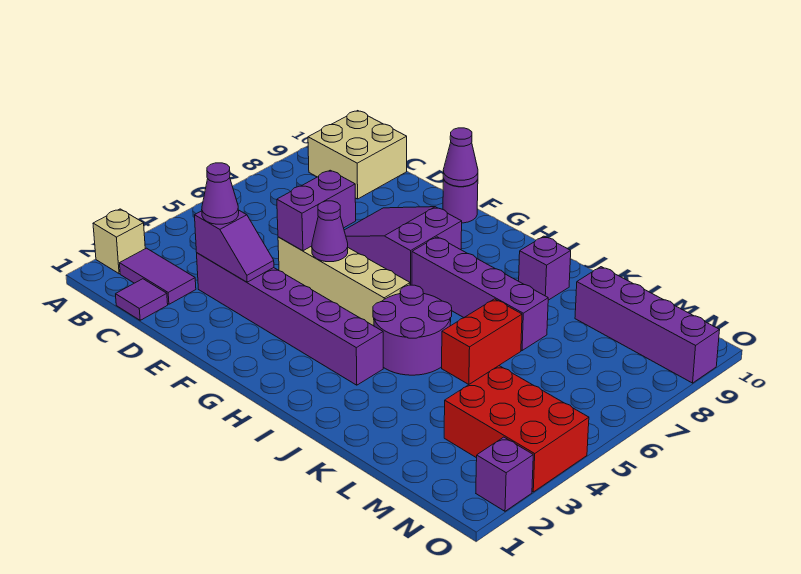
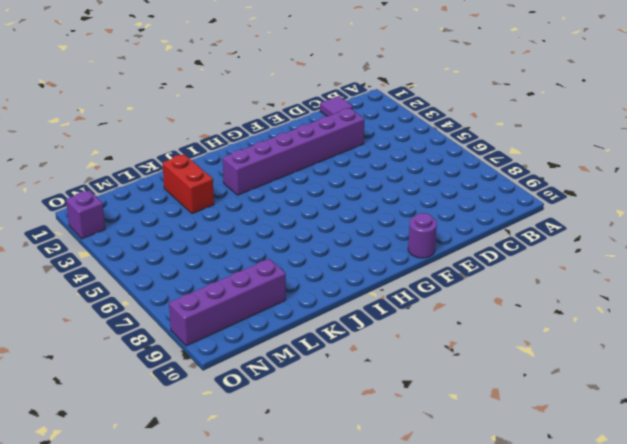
red brick K2:K3 level 1 -> red brick K5:K6 level 1
none -> tan brick A2 level 1
none -> purple tile B2:C2 level 1
none -> tan brick B9:C10 level 1

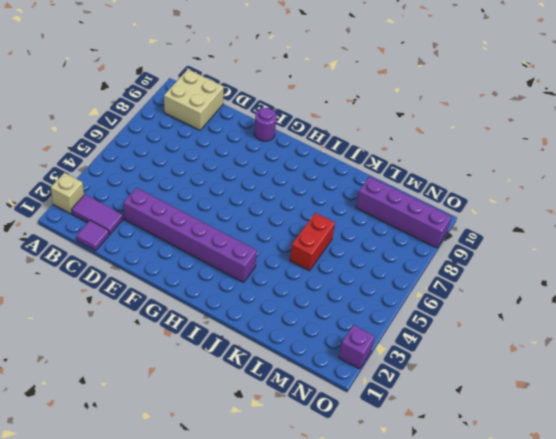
none -> tan brick E5:H5 level 1
none -> purple slope E7:G8 level 1 top G
none -> purple brick H7:K7 level 1

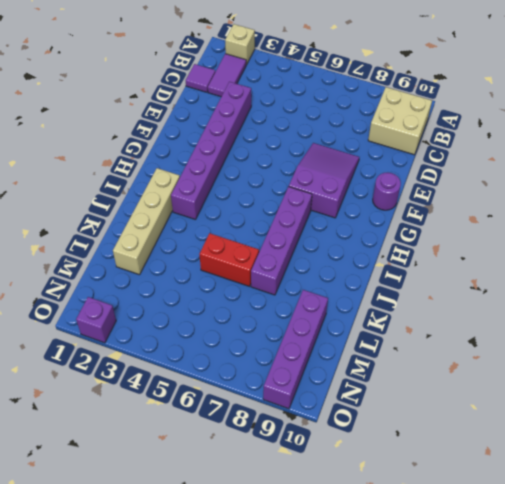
tan brick I2:L2 level 1 -> tan brick E5:H5 level 1
none -> purple round brick I4:J5 level 1
none -> purple brick J9 level 1
none -> red brick M3:O4 level 1

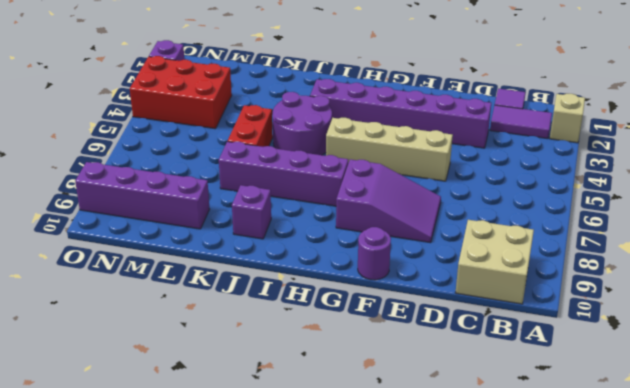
none -> purple slope D3:E3 level 2 top D
none -> purple brick E5:E6 level 2
none -> purple cone F5 level 2

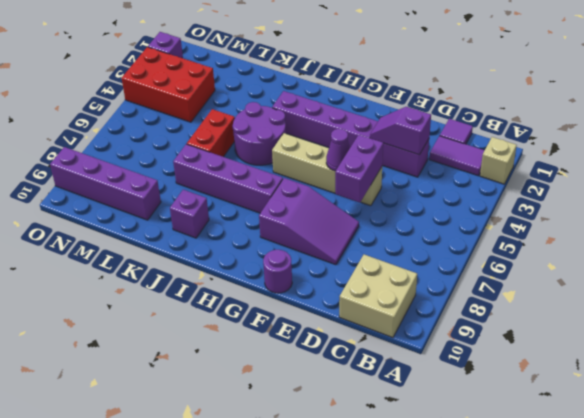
none -> purple cone F10 level 2
none -> purple cone D3 level 3

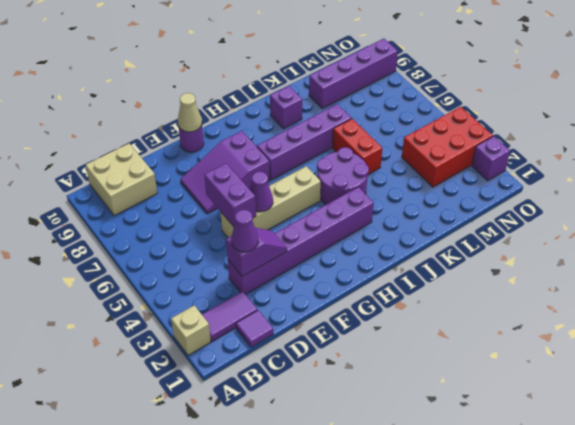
tan cone F10 level 2 -> purple cone F10 level 2

